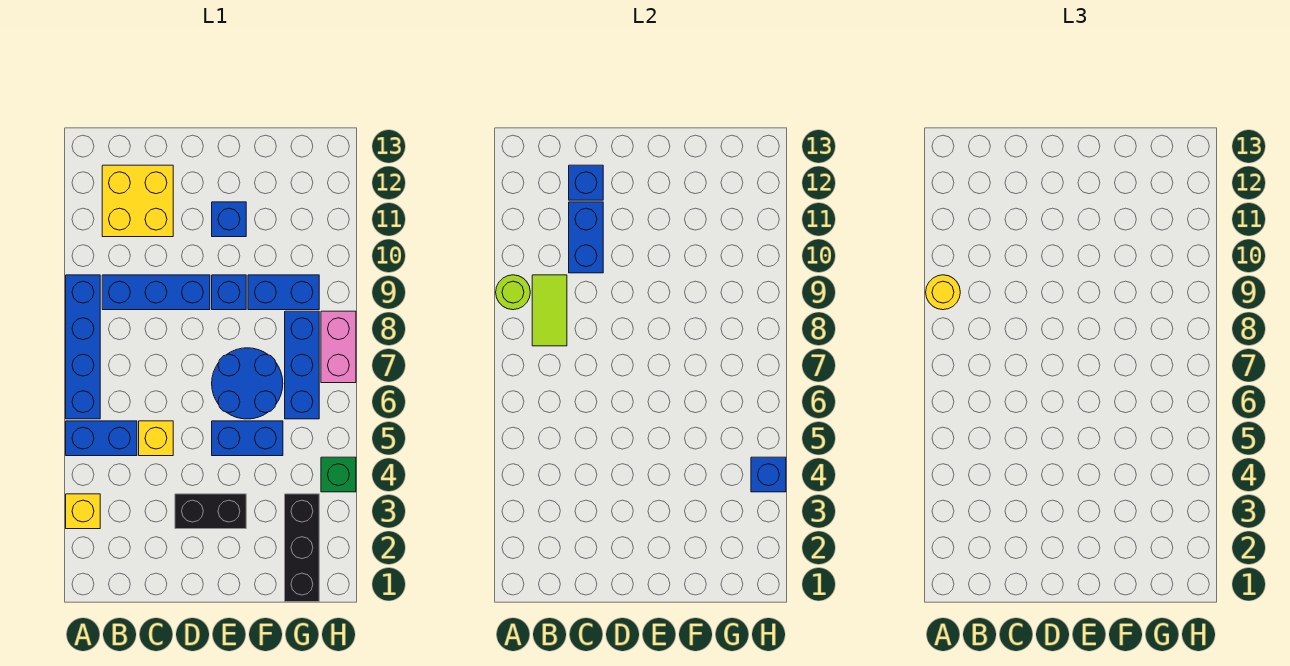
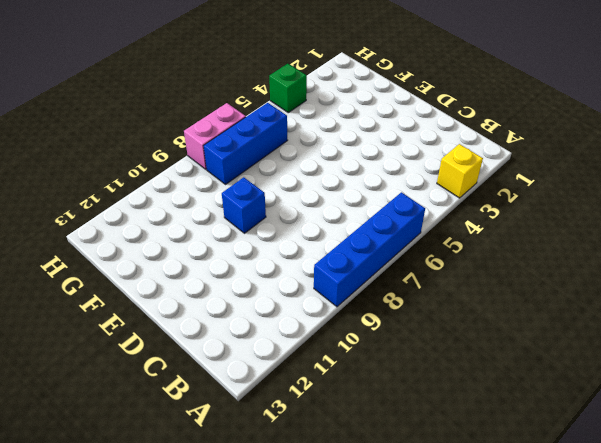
none -> blue brick A5:B5 level 1
none -> blue brick B9:D9 level 1
none -> yellow brick B11:C12 level 1

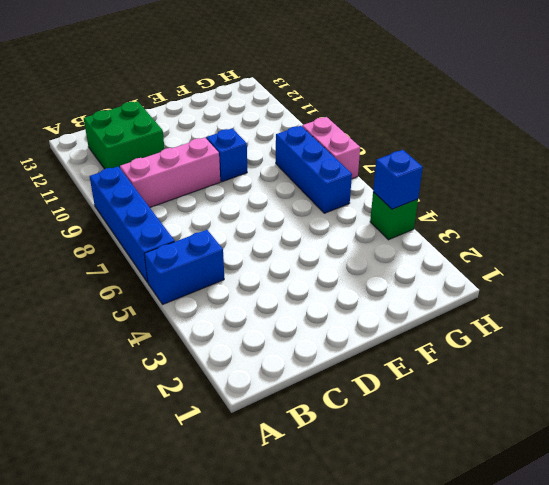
pink brick B9:D9 level 1 -> blue brick B9:D9 level 1
green brick B11:C12 level 1 -> yellow brick B11:C12 level 1
none -> yellow brick A3 level 1
none -> yellow brick C5 level 1
none -> black brick D3:E3 level 1

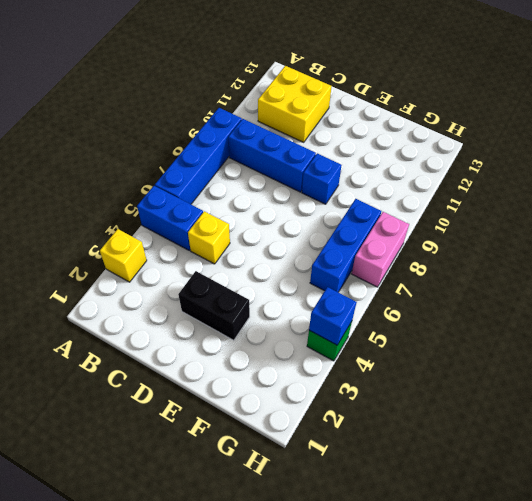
none -> blue brick E5:F5 level 1
none -> blue round brick E6:F7 level 1
none -> blue brick E11 level 1

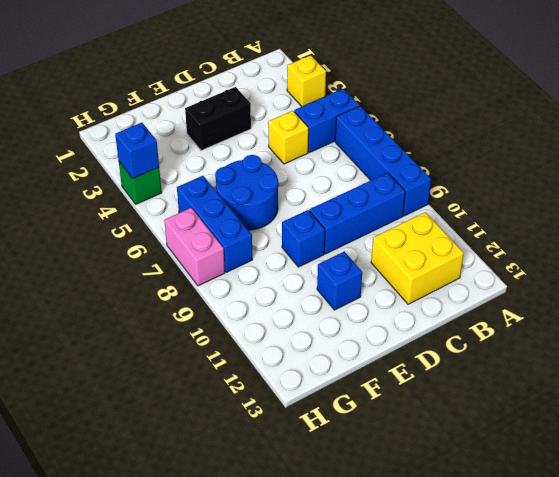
none -> blue brick E5:F5 level 1
none -> blue brick F9:G9 level 1
none -> black brick G1:G3 level 1

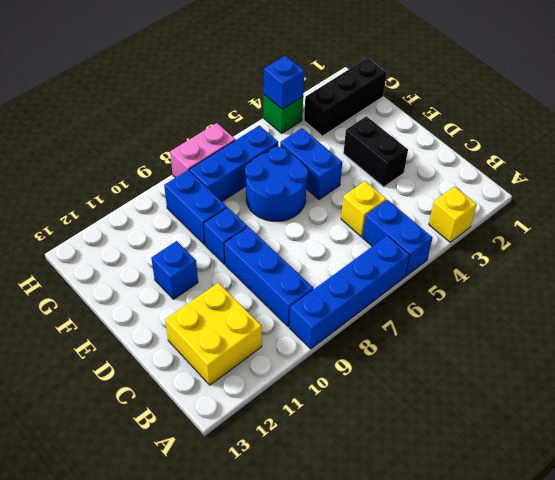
none -> lime round brick A9 level 2
none -> lime tile B8:B9 level 2
none -> blue brick C10:C11 level 2

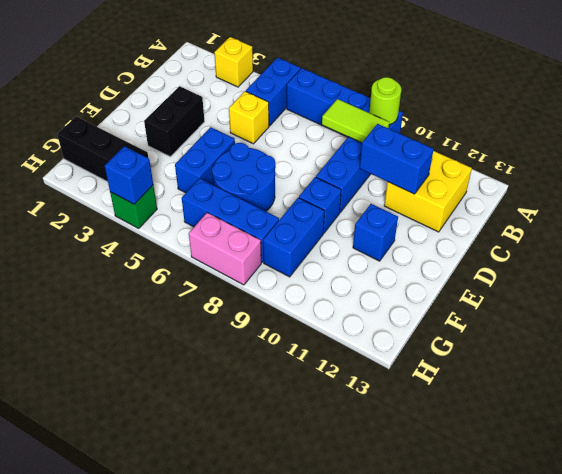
none -> blue brick C12 level 2
none -> yellow round brick A9 level 3

